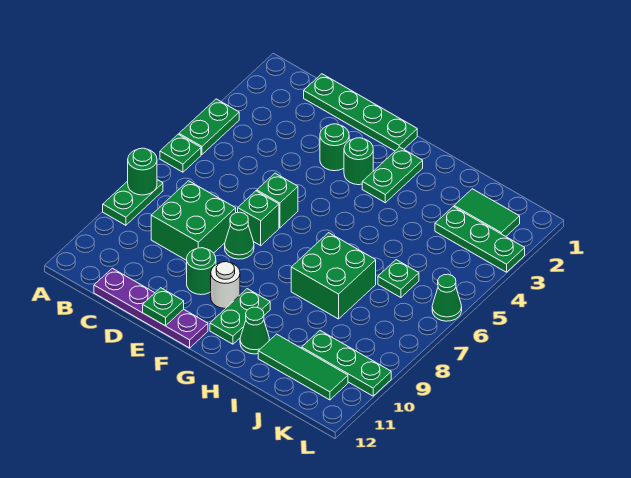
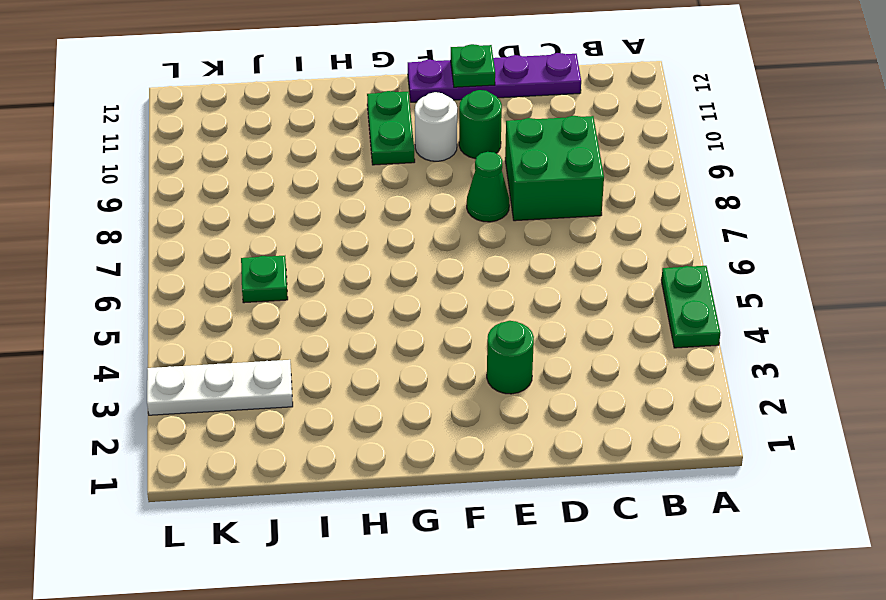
white plate J3:L3 level 1 -> green plate J3:L3 level 1
none -> green plate A6 level 1
none -> green plate A8:A9 level 1
none -> green plate C1:F1 level 1

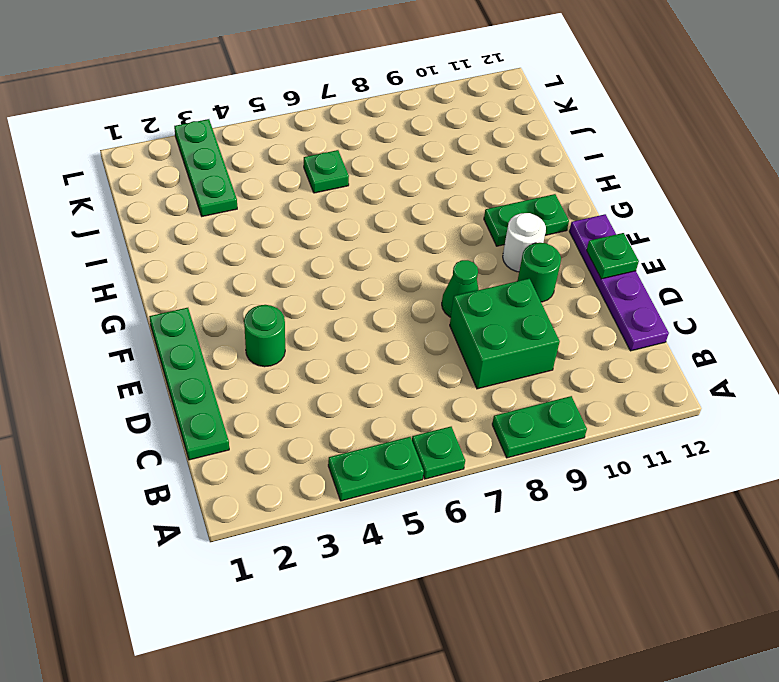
none -> green brick E6 level 1
none -> green brick E7 level 1
none -> green round brick F3 level 1

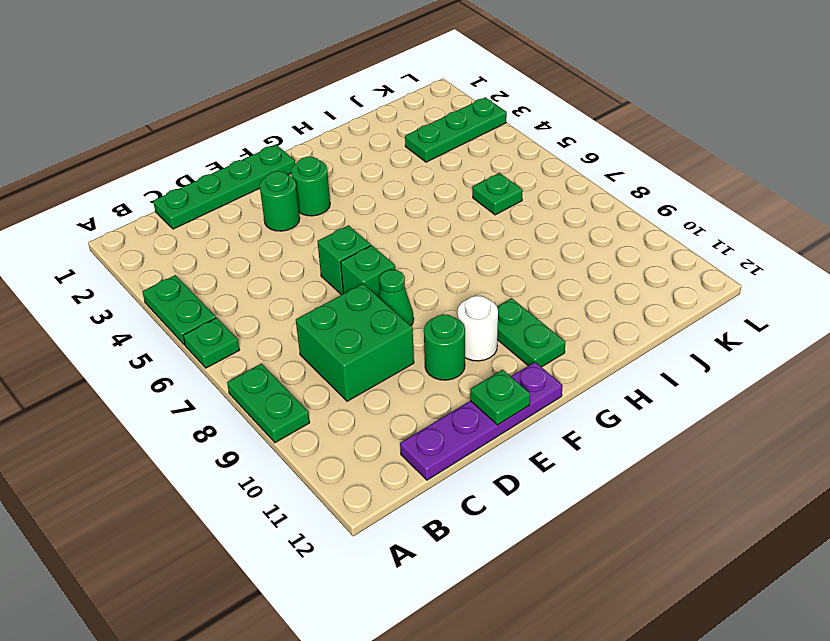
none -> green plate G2:G3 level 1
none -> green brick H7:I8 level 1
none -> green cone H11 level 1

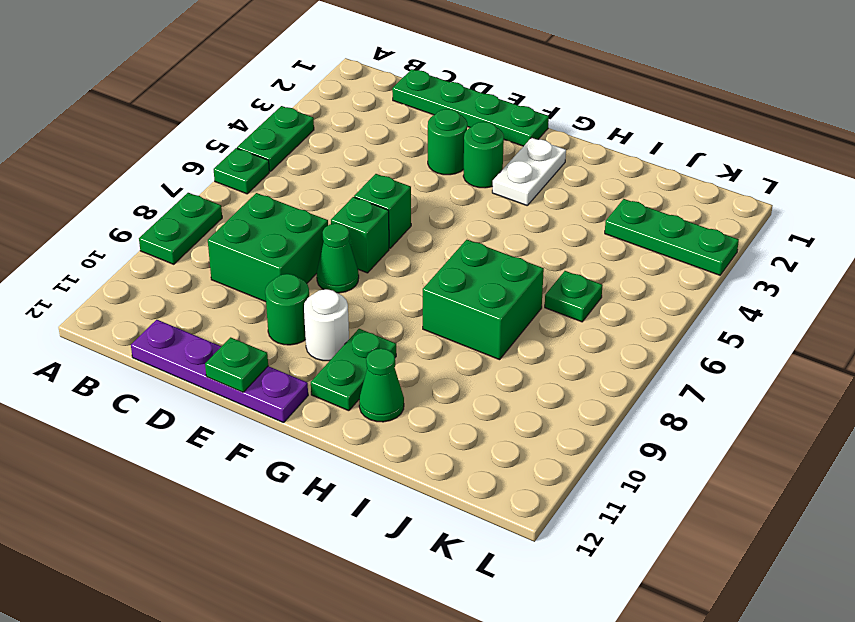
white plate G2:G3 level 1 -> green plate G2:G3 level 1
none -> green tile I11:K11 level 1
none -> green tile J2:K2 level 1
none -> green plate J10:L10 level 1

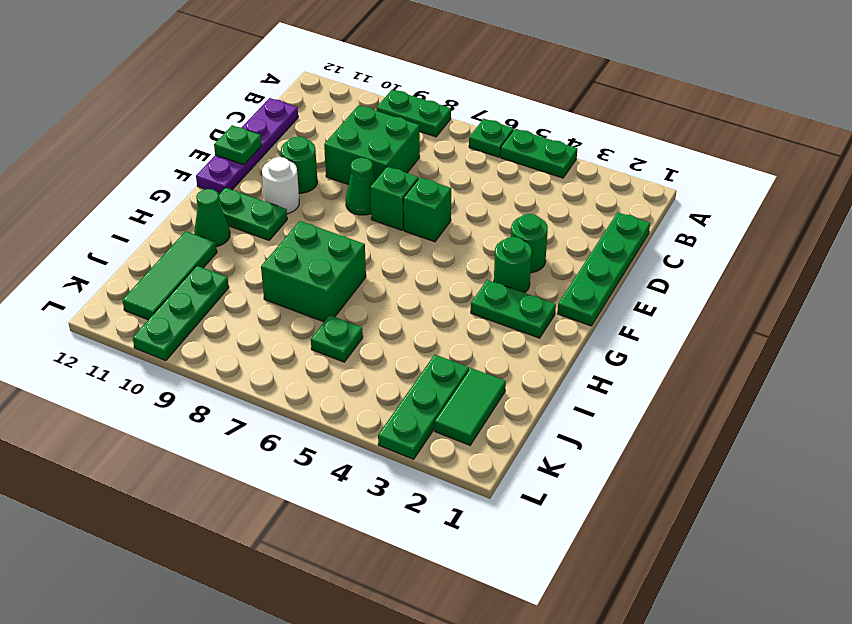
none -> green cone L6 level 1
none -> green round brick A8 level 2

